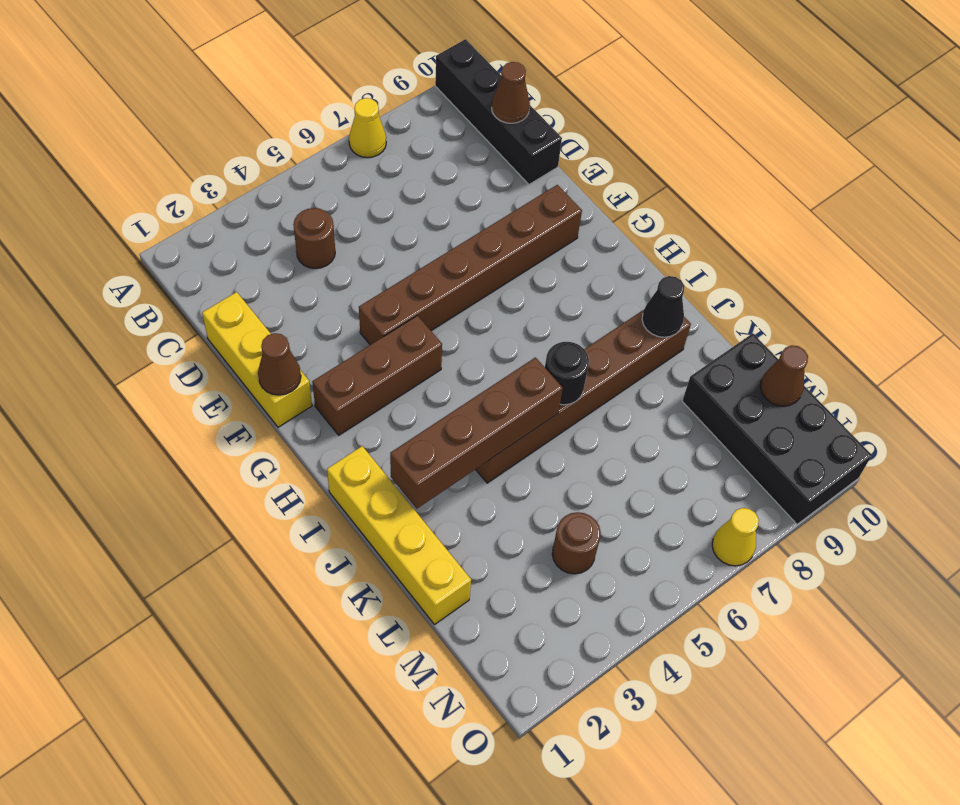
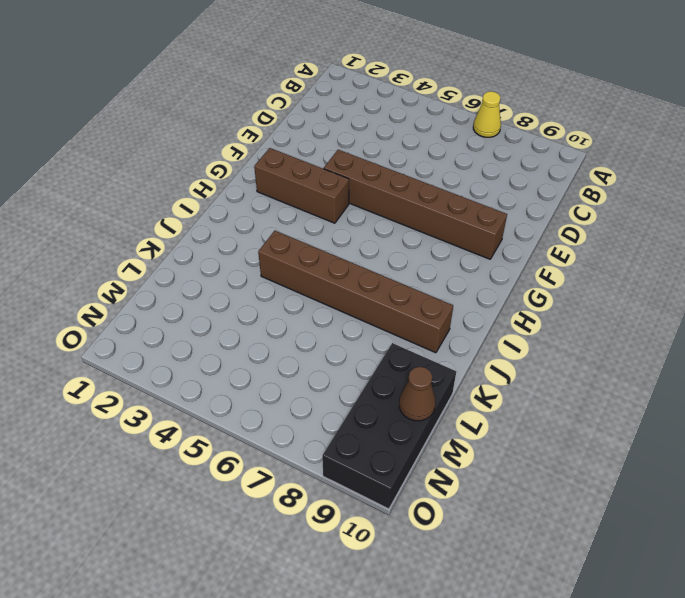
none -> black brick A10:D10 level 1
none -> brown round brick C4 level 1
none -> yellow brick D1:F1 level 1

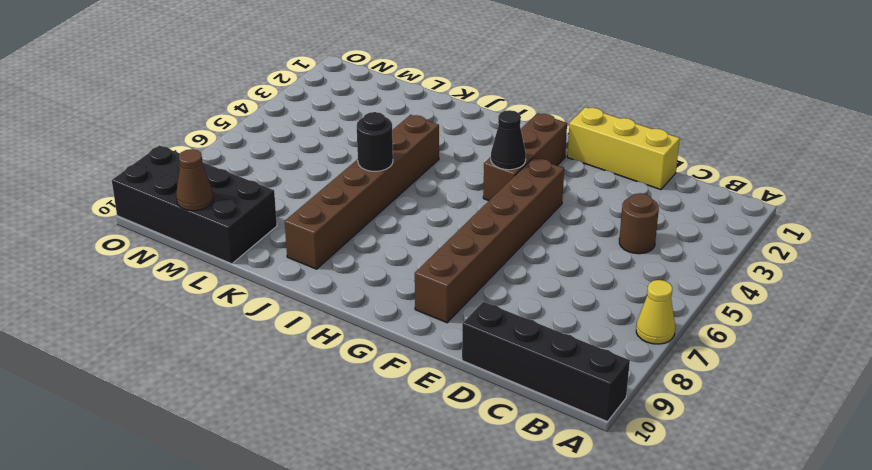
black cone G4 level 2 -> black cone J9 level 2
none -> yellow brick I1:L1 level 1
none -> brown round brick M4 level 1
none -> yellow cone O7 level 1

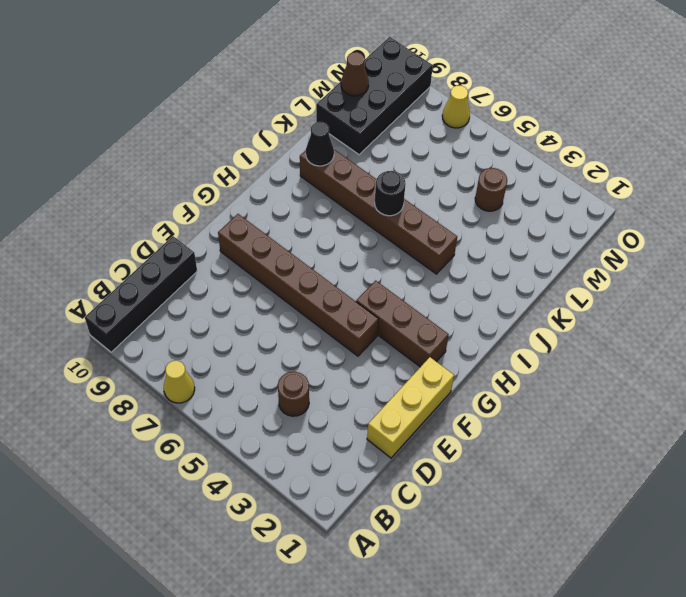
none -> yellow brick I1:L1 level 1
none -> brown cone C10 level 2
none -> brown cone F1 level 2

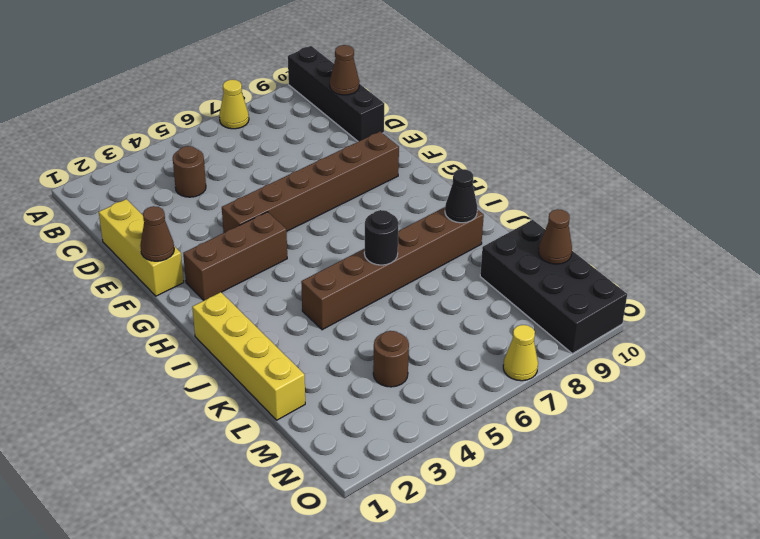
none -> brown brick J2:J5 level 2

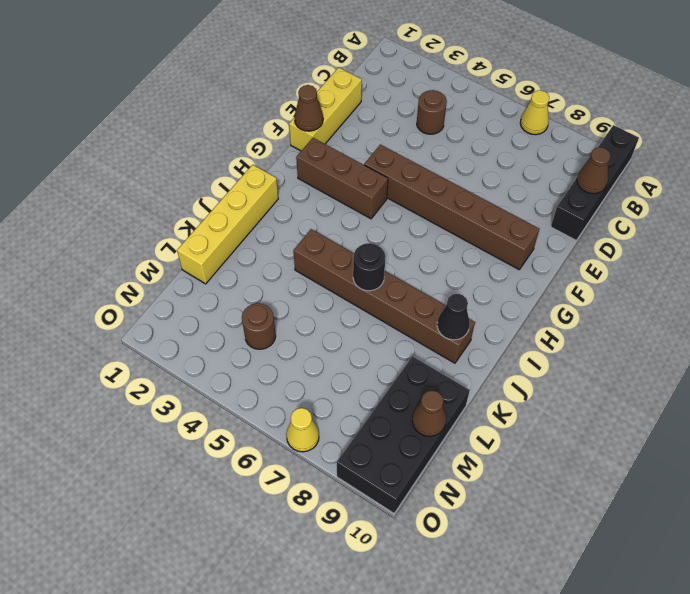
none -> brown brick J2:J5 level 2

